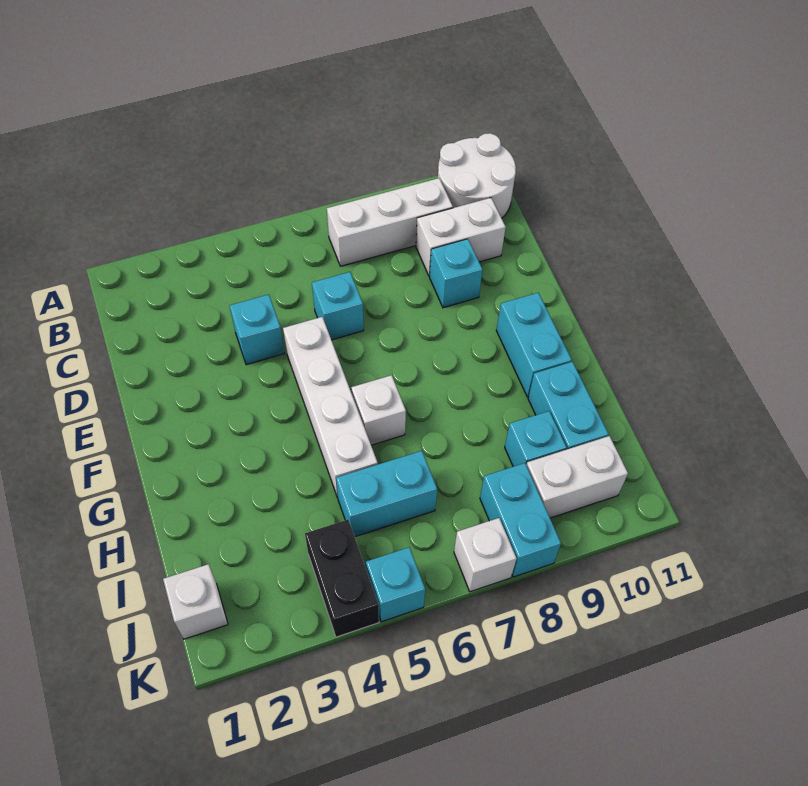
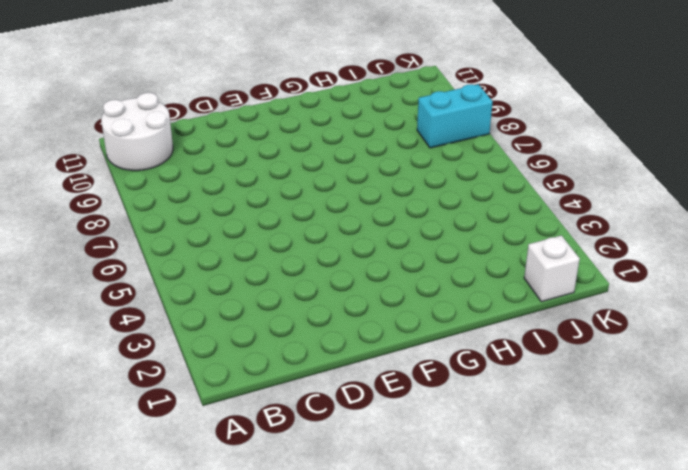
none -> white brick B7:B9 level 1
none -> white brick C9:C10 level 1
none -> cyan brick D4 level 1

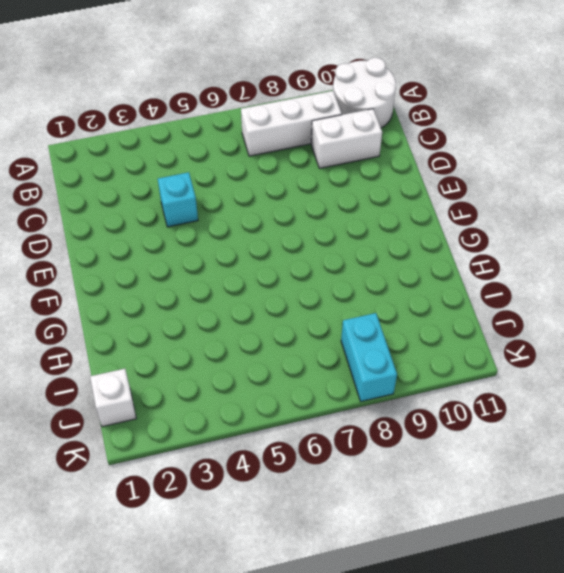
none -> cyan brick D6 level 1
none -> cyan brick D9 level 1
none -> white brick E5:H5 level 1

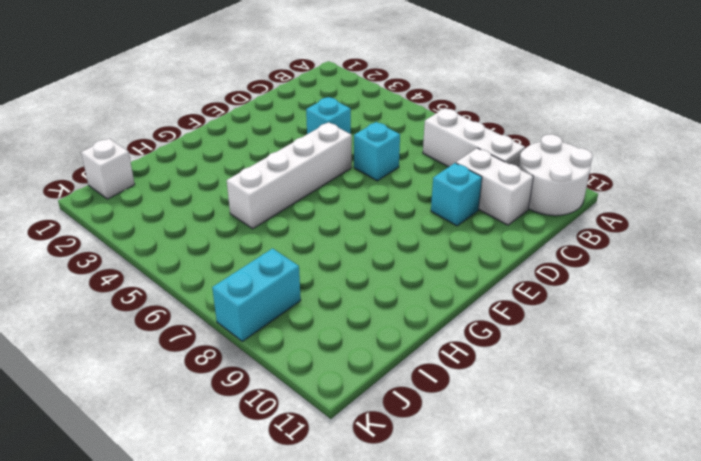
none -> cyan brick F10:G10 level 1
none -> white brick G6 level 1
none -> cyan brick H10:I10 level 1

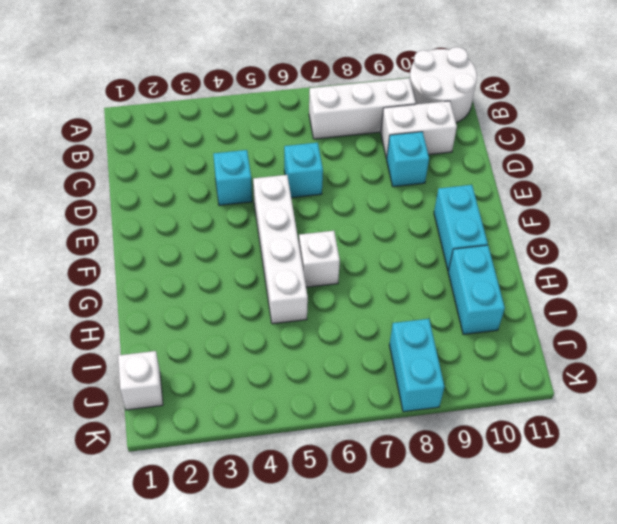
none -> cyan brick I5:I6 level 1
none -> cyan brick I9 level 1
none -> black brick J4:K4 level 1

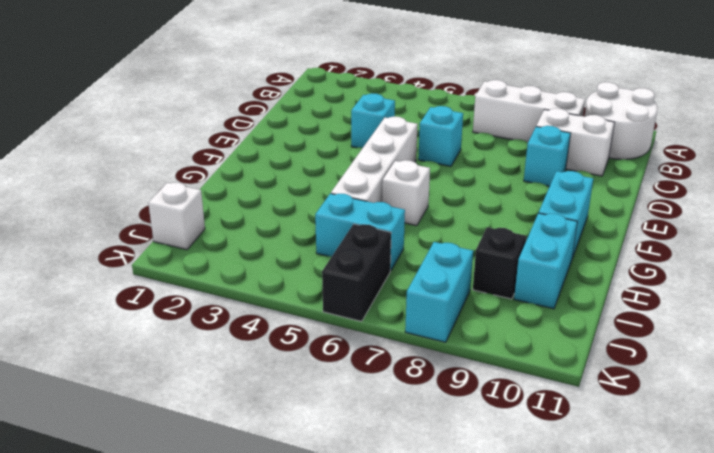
black brick I9 level 1 -> cyan brick I9 level 1
black brick J6:K6 level 1 -> black brick J4:K4 level 1
none -> white brick J9:J10 level 1
none -> cyan brick K5 level 1
none -> white brick K7 level 1

